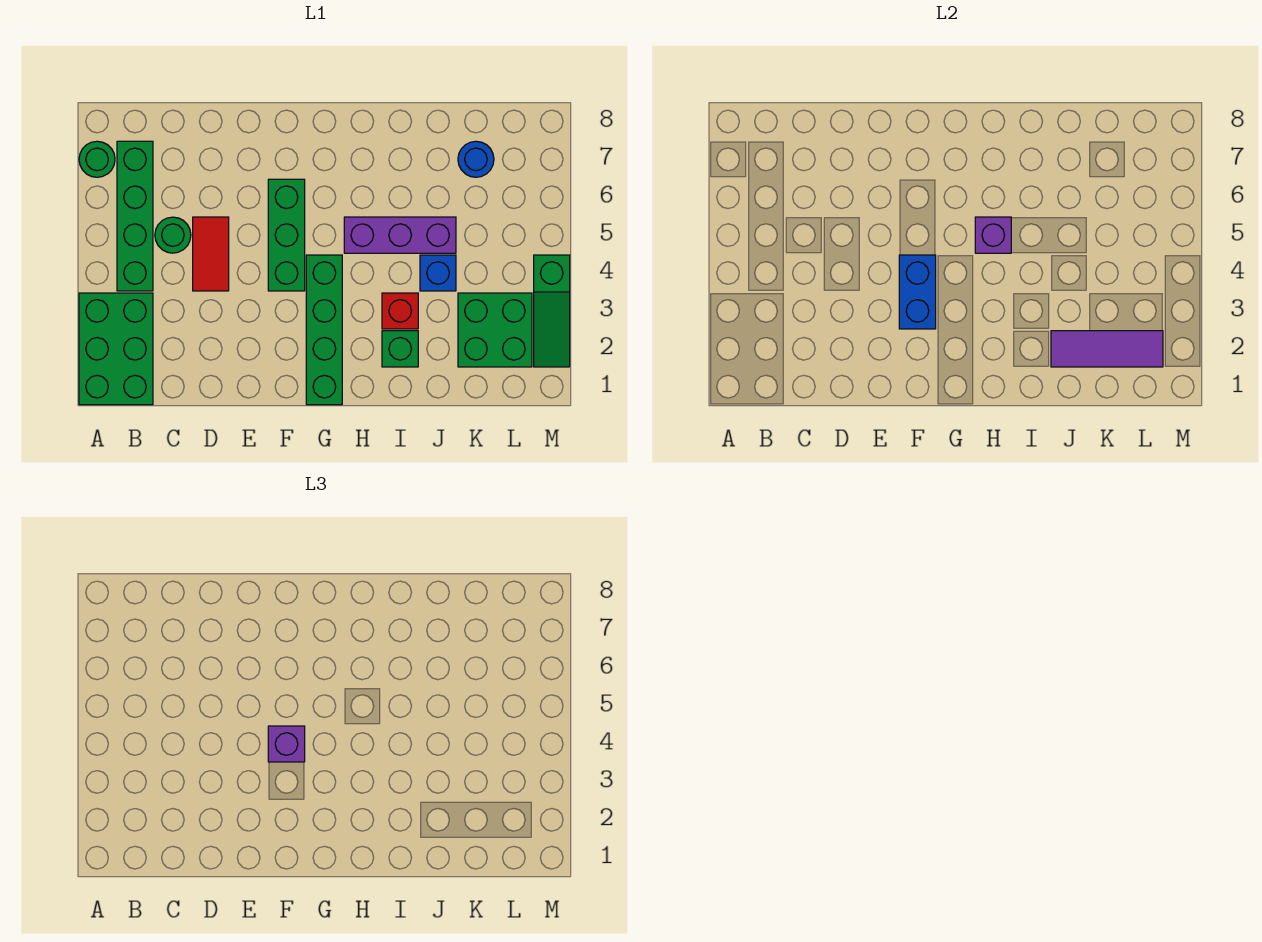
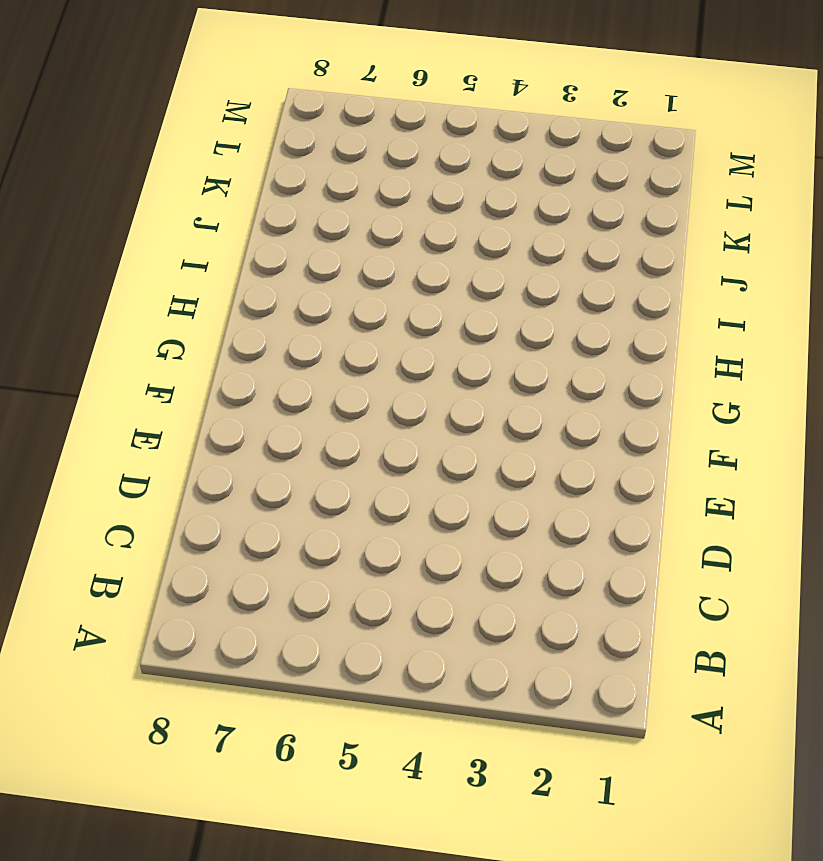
none -> green brick A1:B3 level 1
none -> green round brick A7 level 1
none -> green brick B4:B7 level 1

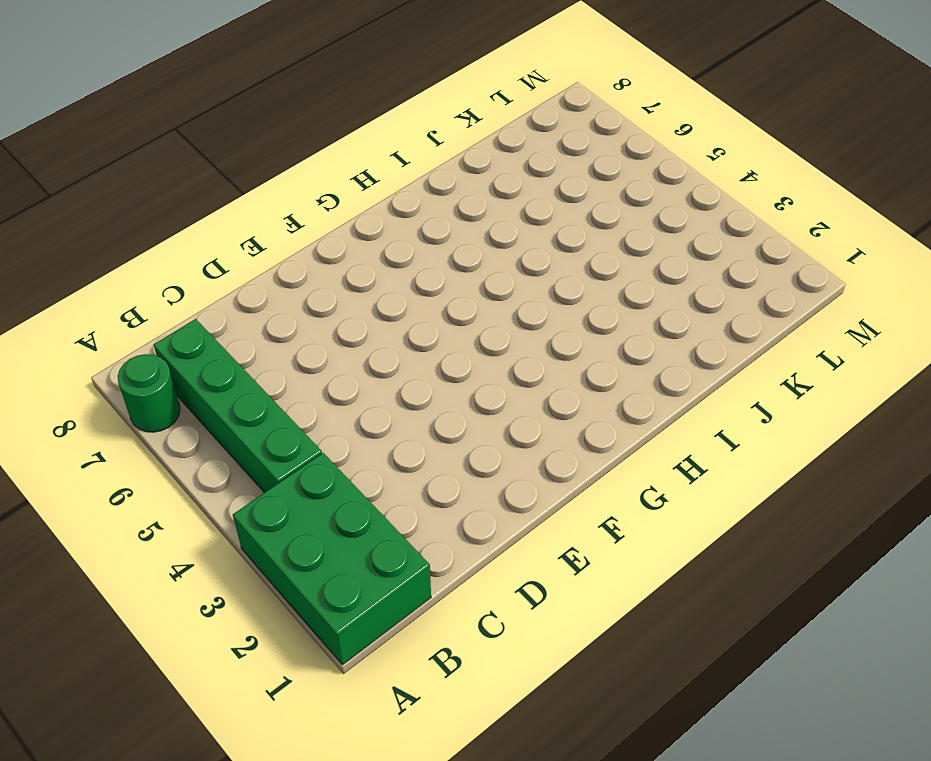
none -> green round brick C5 level 1
none -> red tile D4:D5 level 1
none -> green brick F4:F6 level 1

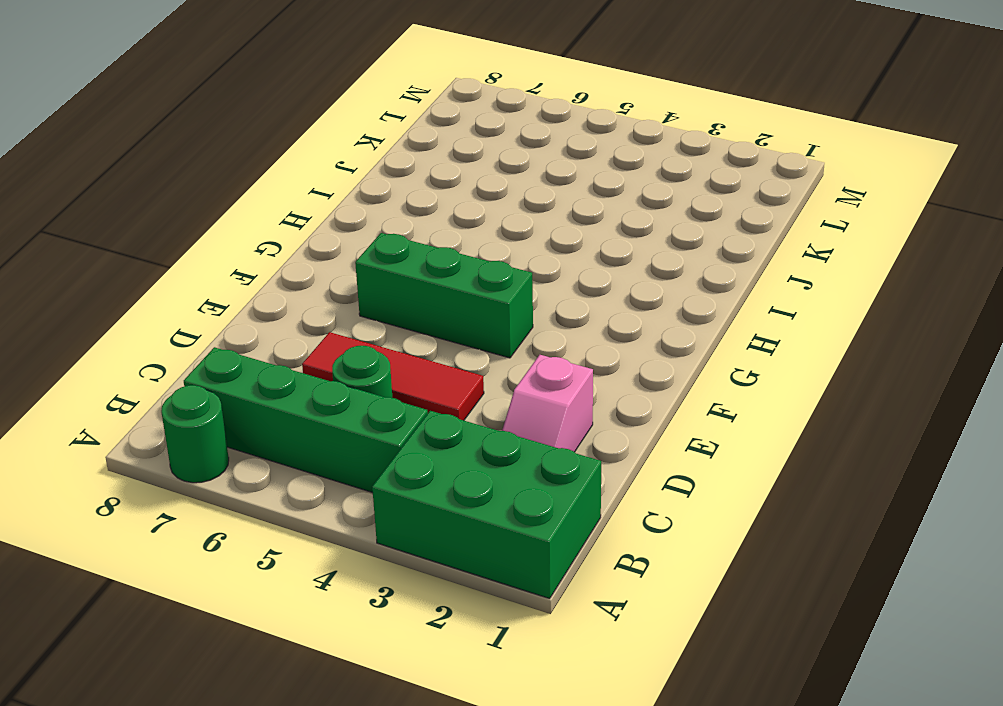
pink slope C2:D2 level 1 top D -> none
red tile D4:D6 level 1 -> red tile D4:D5 level 1
none -> green brick G1:G4 level 1
none -> purple brick H5:J5 level 1
none -> green brick I2 level 1

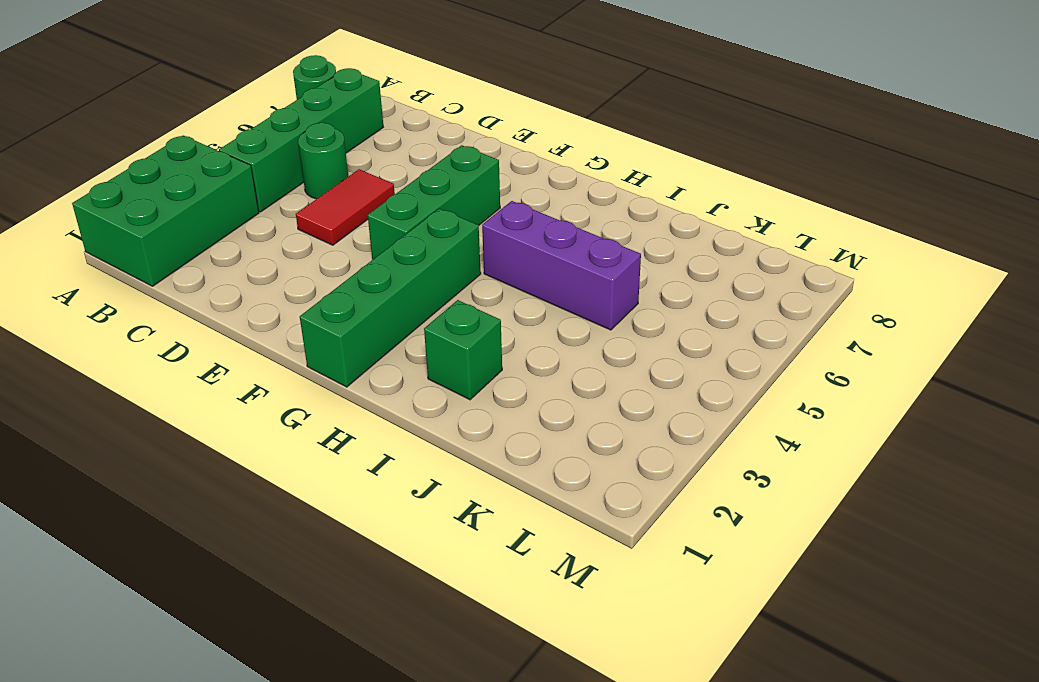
none -> red brick I3 level 1
none -> blue brick J4 level 1
none -> green brick K2:L3 level 1

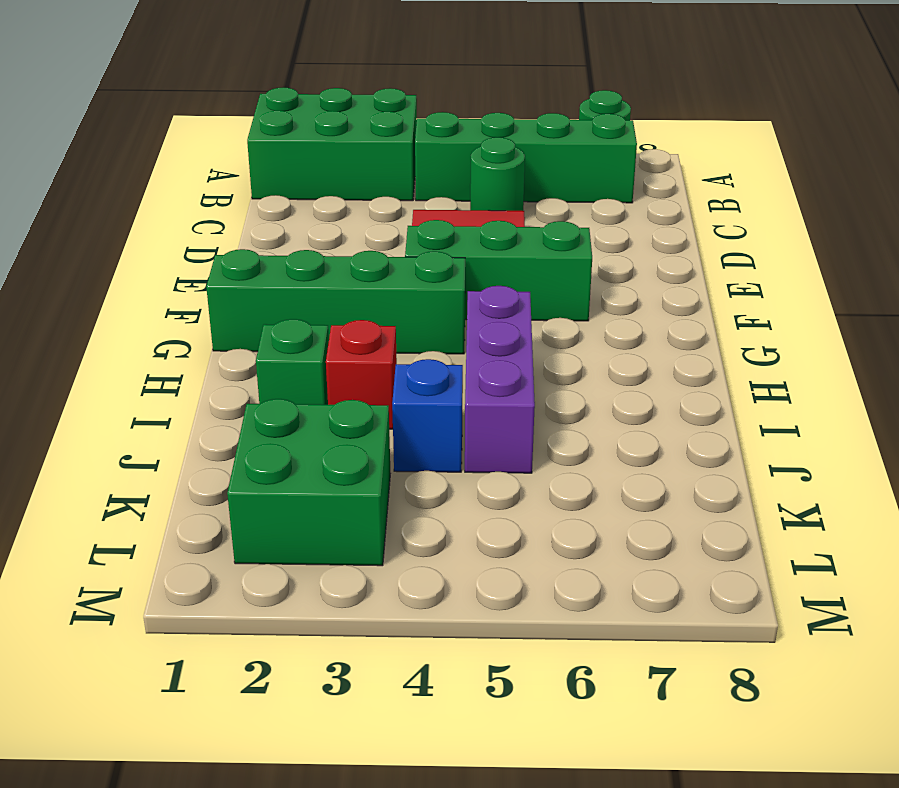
none -> blue round brick K7 level 1
none -> green slope M2:M4 level 1 top 4
none -> blue brick F3:F4 level 2

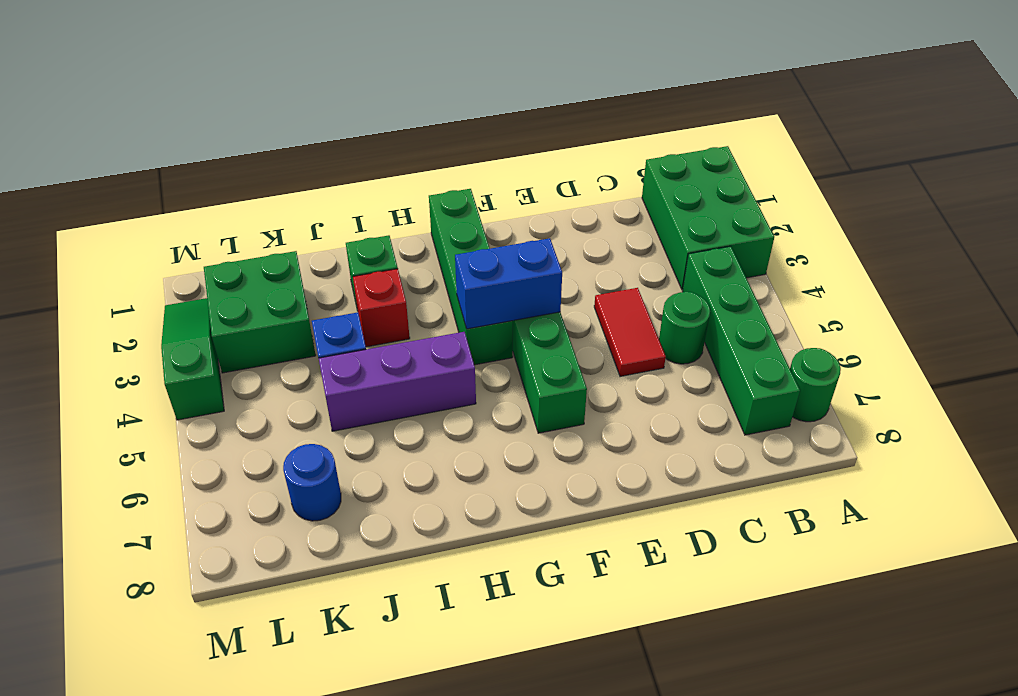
blue brick F4:G4 level 2 -> blue brick F3:F4 level 2
none -> purple brick H5 level 2
none -> purple tile J2:L2 level 2
none -> purple brick F4 level 3

